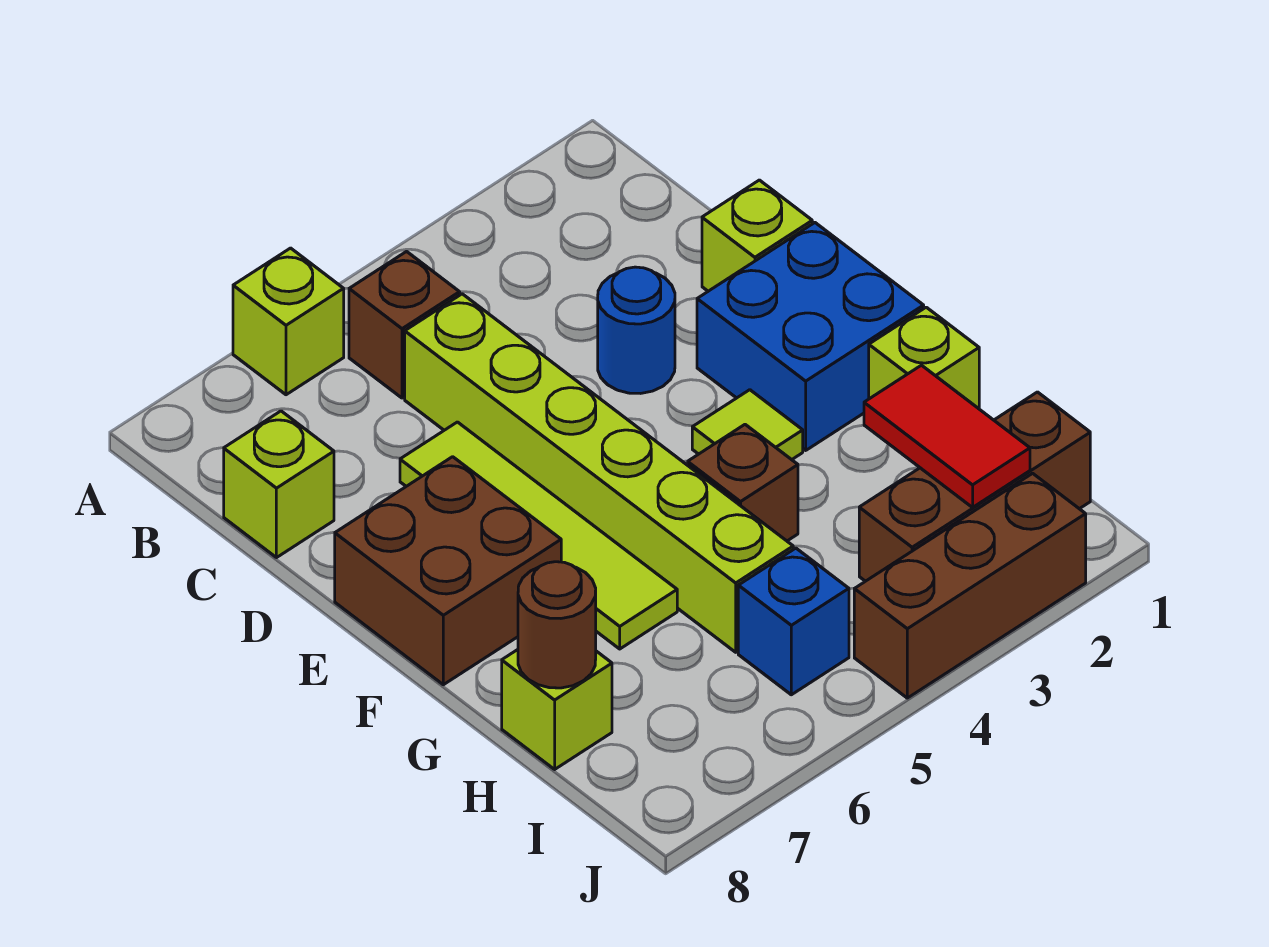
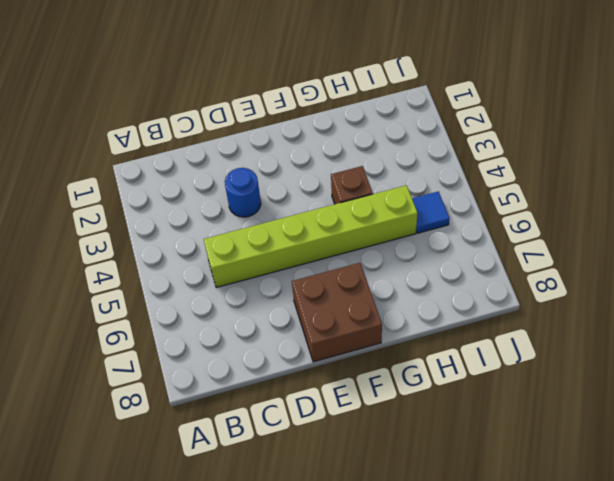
blue tile I5 level 1 -> blue brick I5 level 1
none -> lime brick A6 level 1
none -> brown brick B5 level 1
none -> lime brick C8 level 1

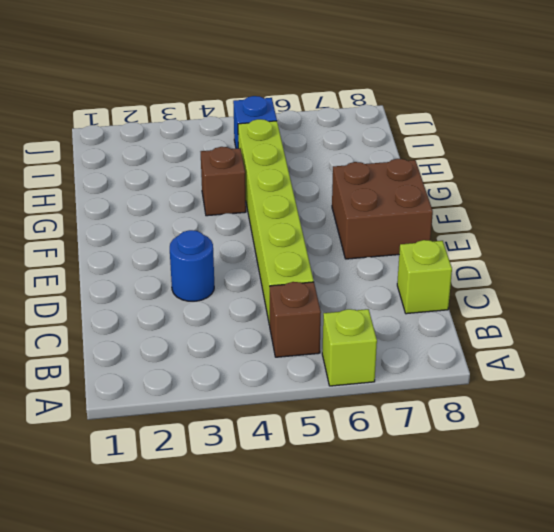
none -> lime brick D1 level 1
none -> lime tile D6:G6 level 1
none -> blue brick E1:F2 level 1

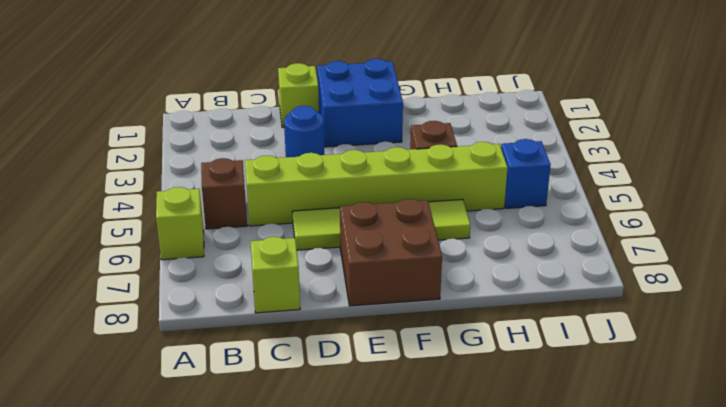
none -> lime tile F3 level 1
none -> lime brick G1 level 1
none -> lime brick H8 level 1

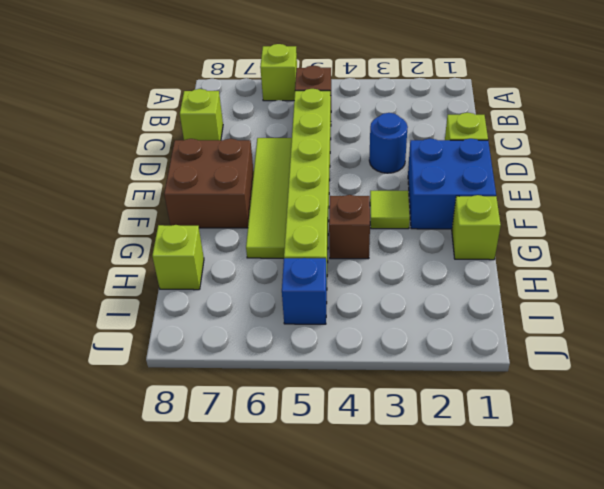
none -> brown brick I1:I3 level 1
none -> brown brick J2:J4 level 1
none -> red tile H2:I2 level 2

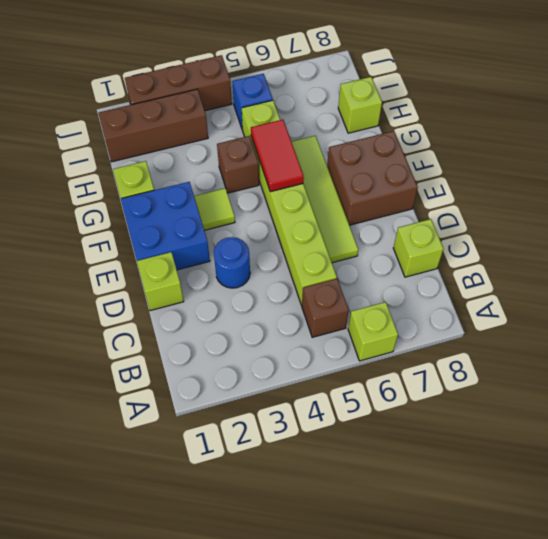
red tile F5:G5 level 2 -> red tile H2:I2 level 2
none -> brown round brick H8 level 2

